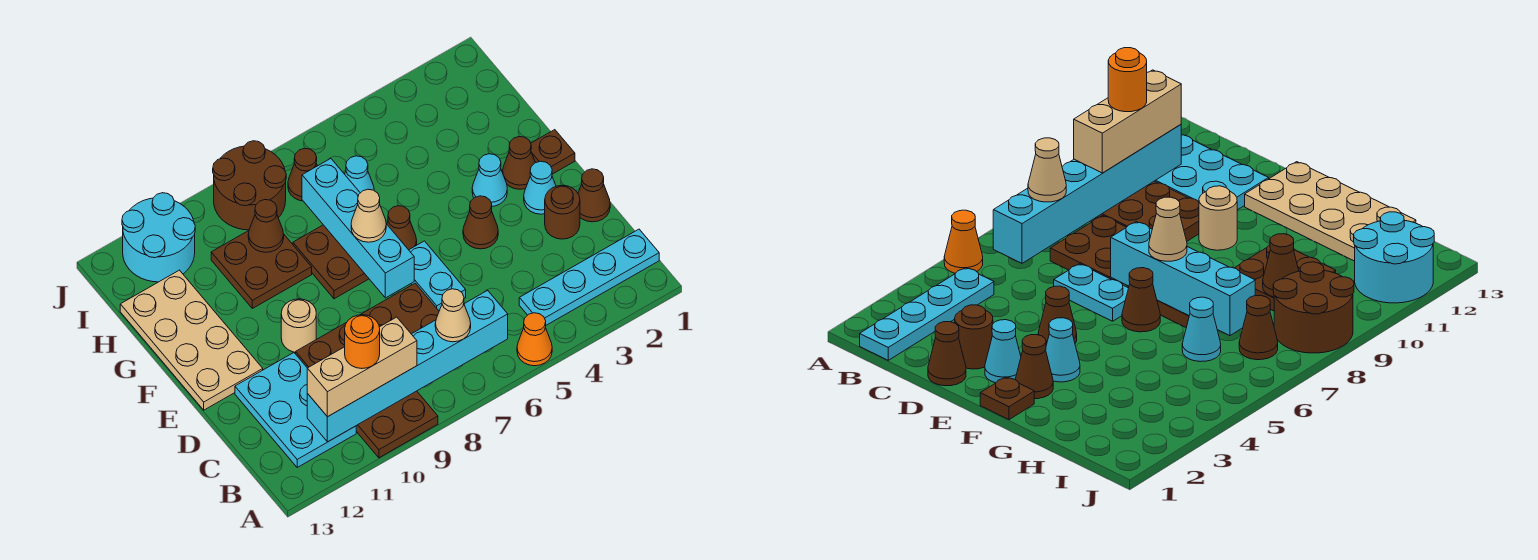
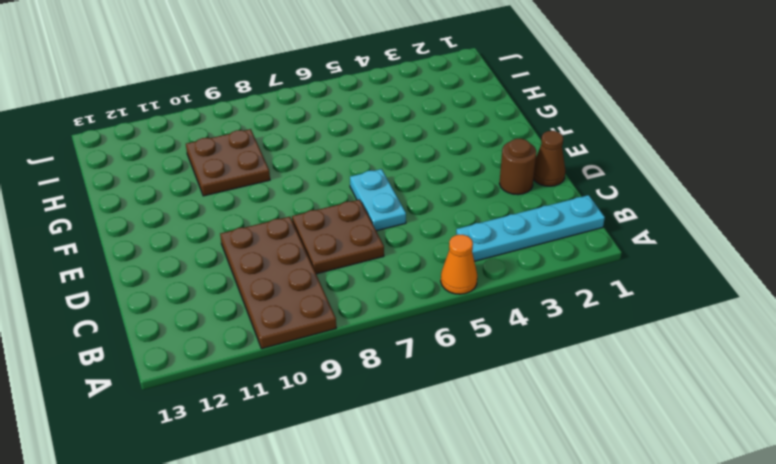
none -> cyan plate B11:D12 level 1
none -> cyan cone E2 level 1
none -> brown cone E4 level 1

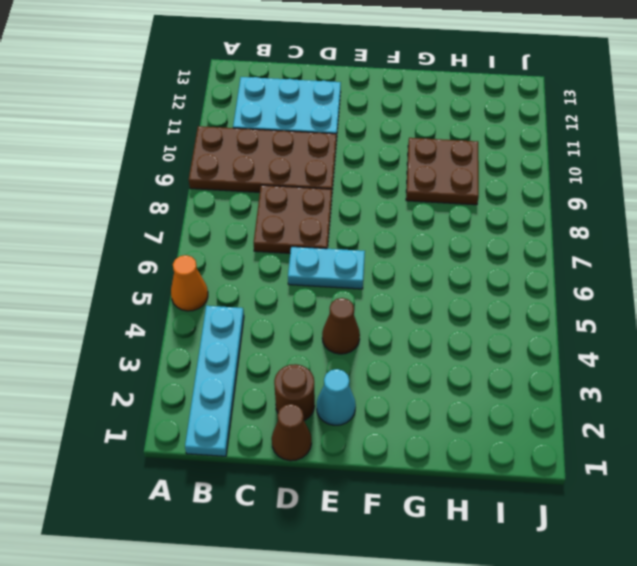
none -> tan round brick E10 level 1
none -> tan plate E12:H13 level 1
none -> brown plate F1 level 1

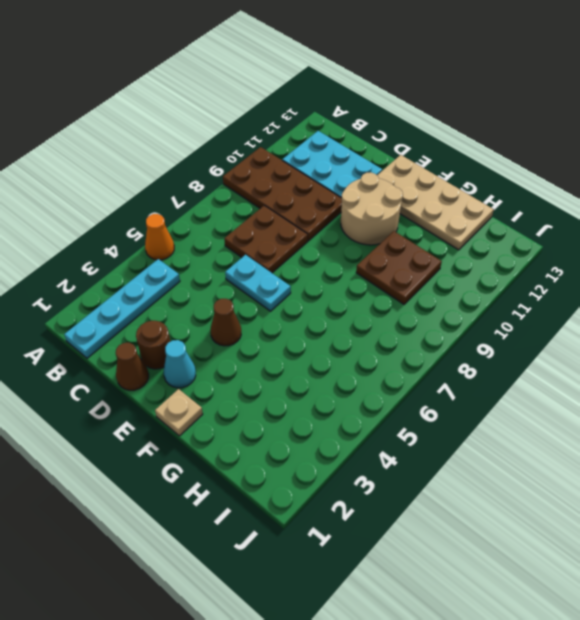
tan round brick E10:F11 level 1 -> tan round brick E10 level 1
tan plate F1 level 1 -> brown plate F1 level 1
none -> brown cone F2 level 1
none -> cyan cone F3 level 1
none -> brown cone F6 level 1

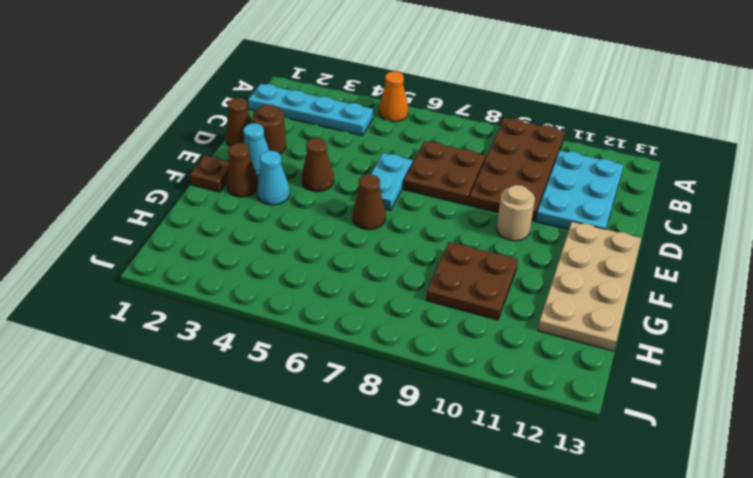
none -> brown plate F7:G8 level 1
none -> cyan cone H6 level 1
none -> brown cone I7 level 1

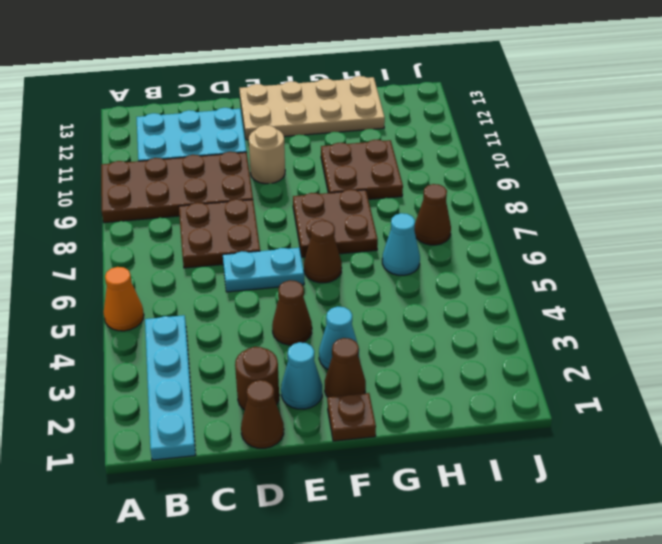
none -> brown round brick I8:J9 level 1
none -> cyan round brick I11:J12 level 1
none -> cyan brick B6:B11 level 2

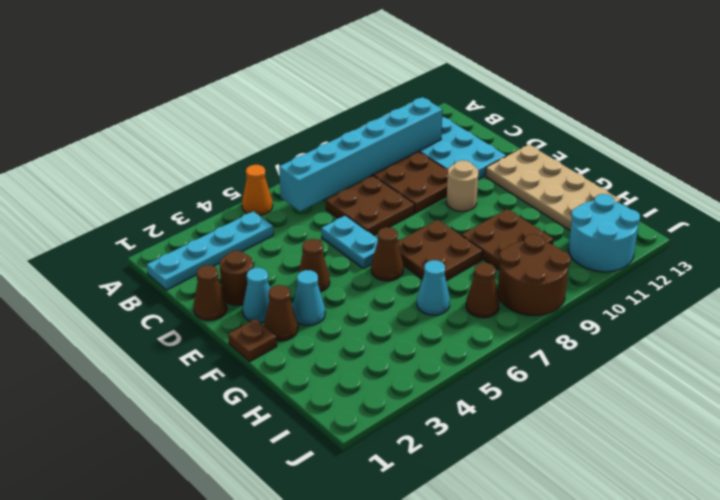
none -> cyan brick E7:H7 level 2
none -> brown cone H9 level 2
none -> tan cone B7 level 3

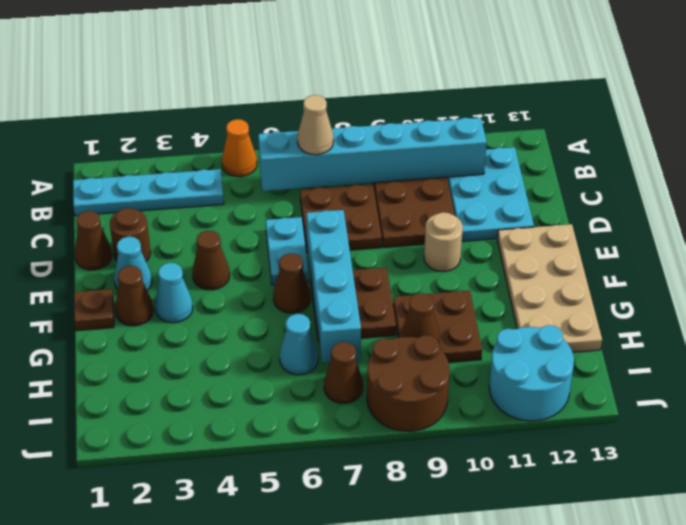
none -> tan brick B9:B11 level 3
none -> tan cone F7 level 3
none -> orange round brick B10 level 4

